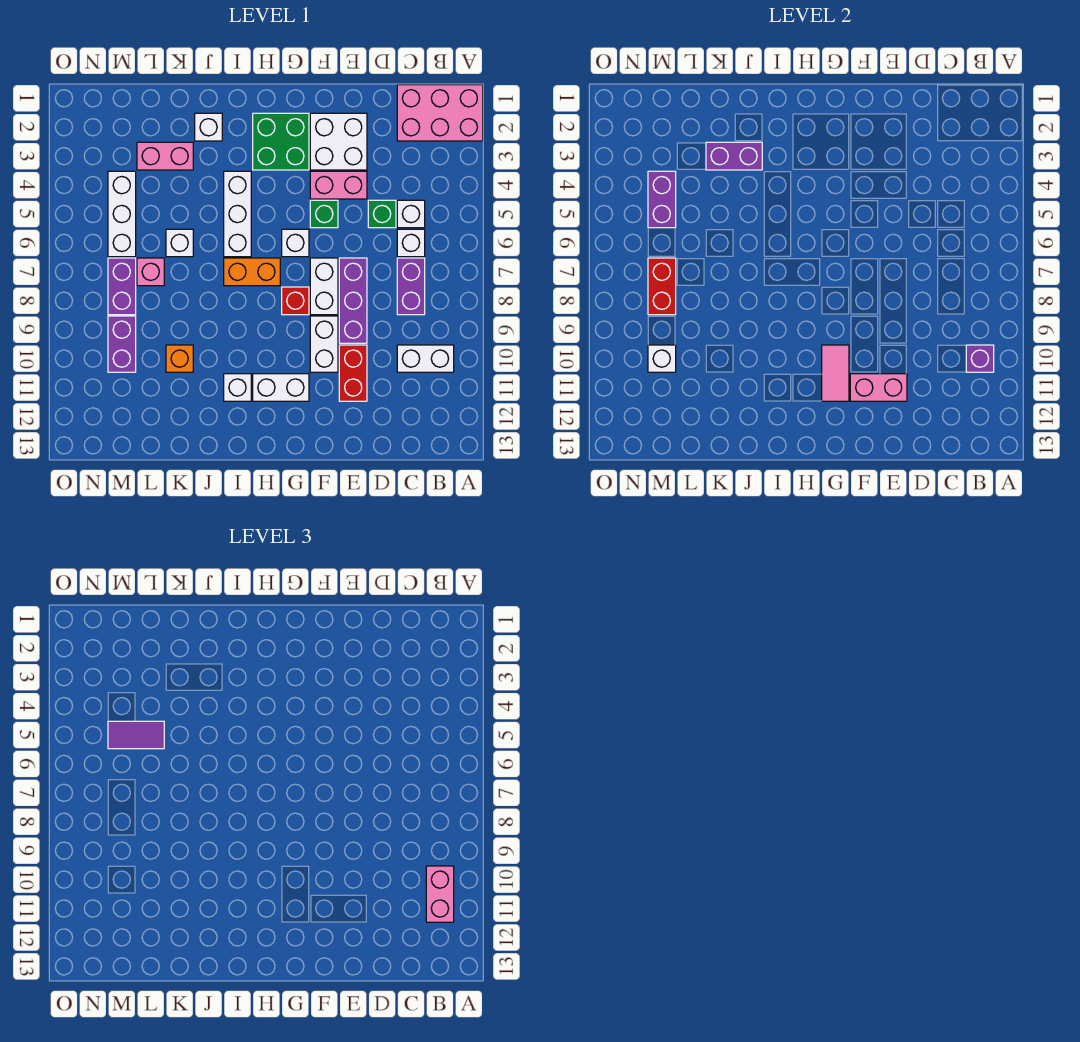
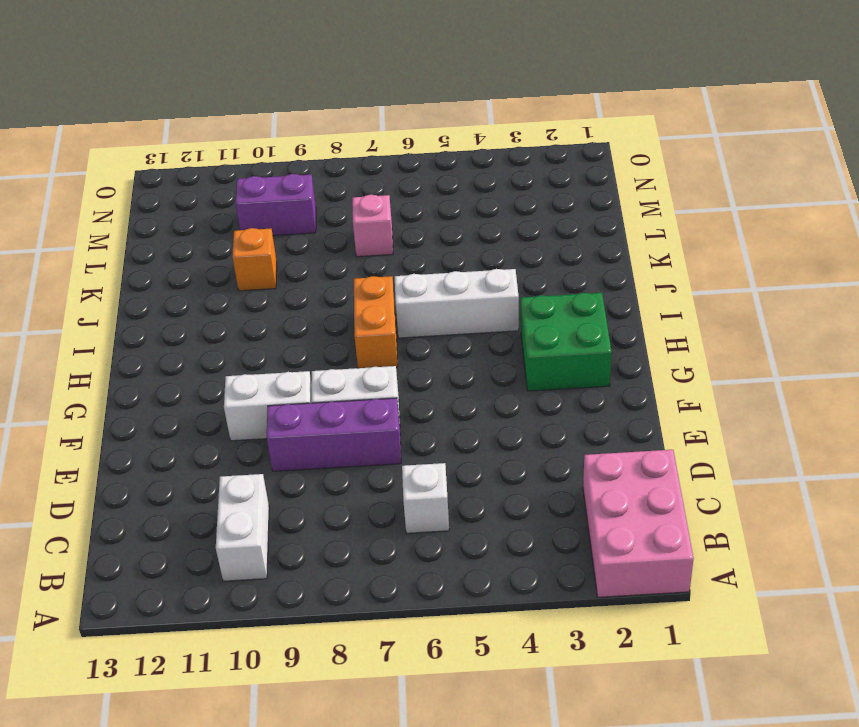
none -> white brick C5 level 1
none -> purple brick C7:C8 level 1
none -> green brick D5 level 1
none -> white brick E2:F3 level 1

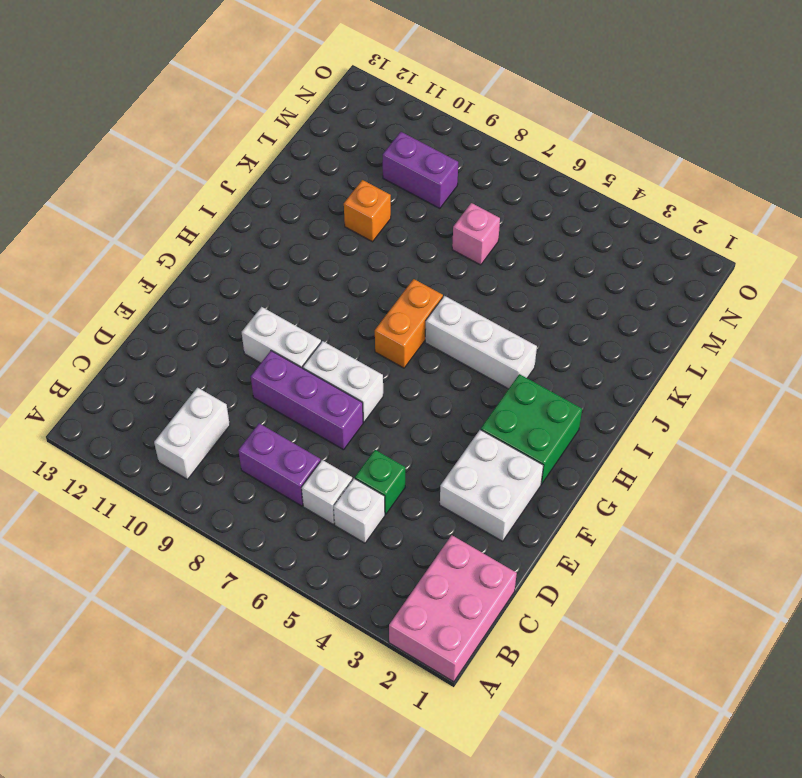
none -> pink brick E4:F4 level 1
none -> red brick E10:E11 level 1
none -> green brick F5 level 1
none -> white brick G6 level 1

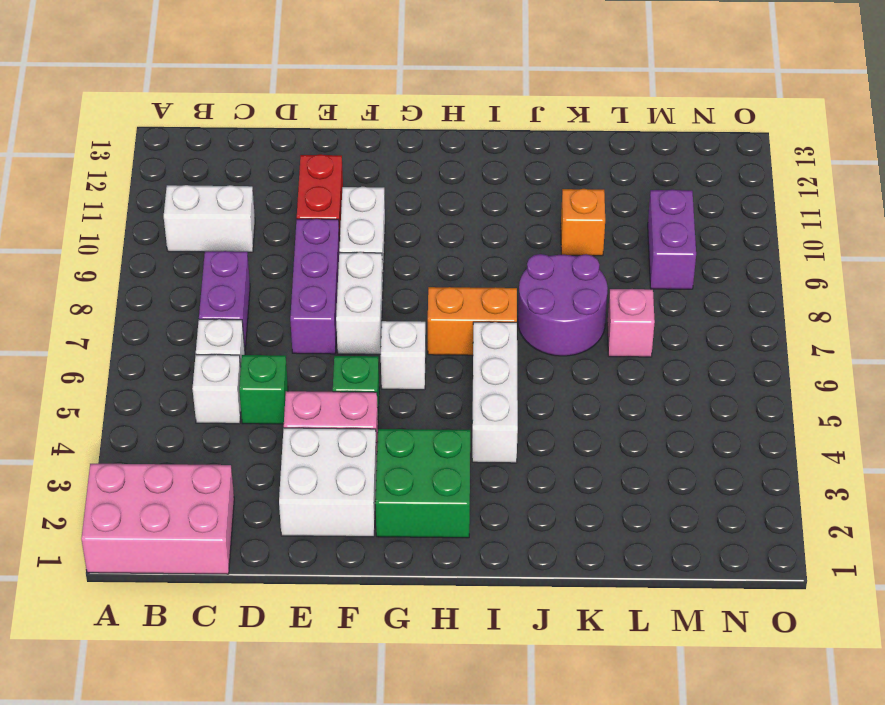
purple round brick J7:K8 level 1 -> none
none -> red brick G8 level 1
none -> white brick G11:H11 level 1
none -> white brick I11 level 1
none -> white brick J2 level 1

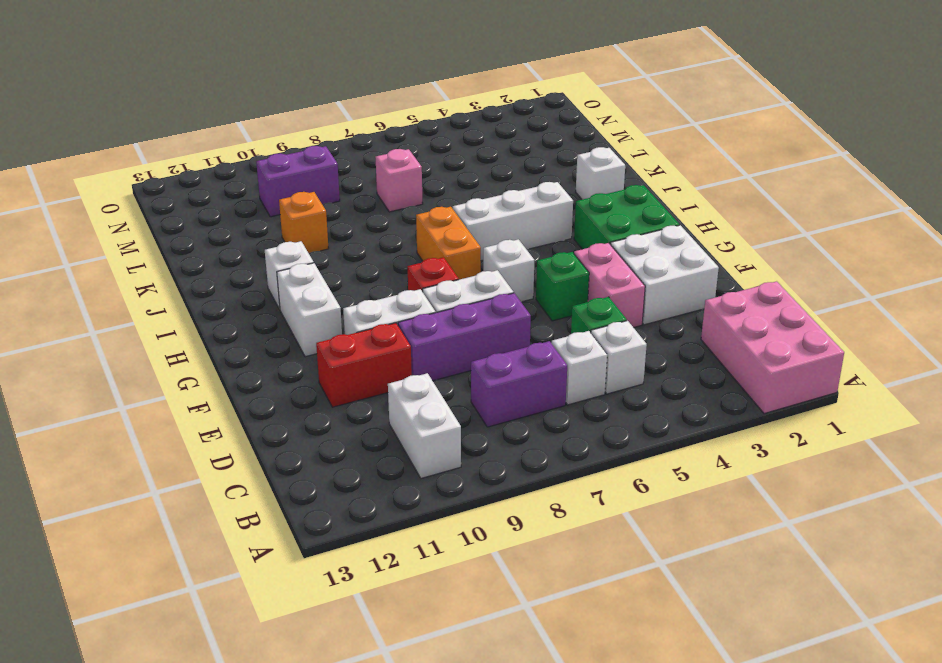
none -> pink brick K3:L3 level 1
none -> white brick K6 level 1
none -> white brick M4:M6 level 1
none -> purple brick M7:M8 level 1

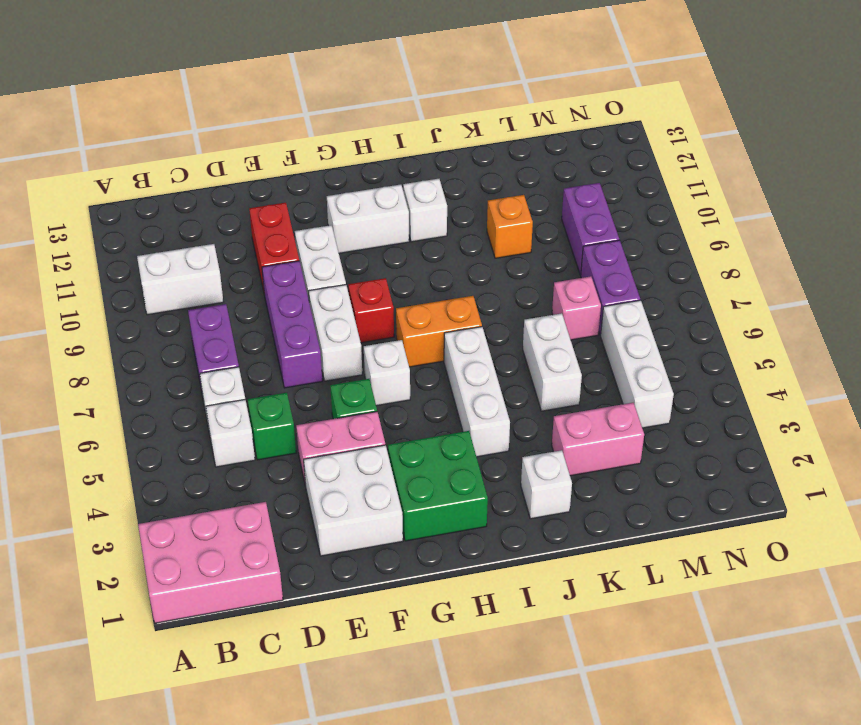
white brick K5:K6 level 1 -> white brick K6 level 1
none -> purple brick B10 level 2
none -> pink brick E11:F11 level 2
none -> pink tile G10:G11 level 2
none -> purple brick J3:K3 level 2

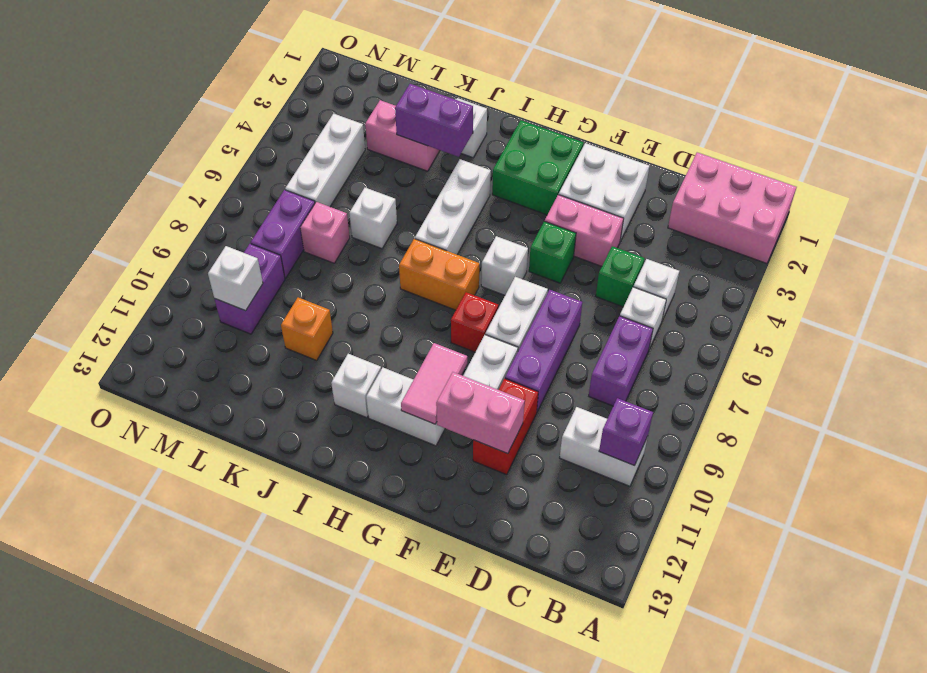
none -> purple brick M4:M5 level 2
none -> red brick M7:M8 level 2
none -> pink brick B10:B11 level 3
none -> purple tile L5:M5 level 3

